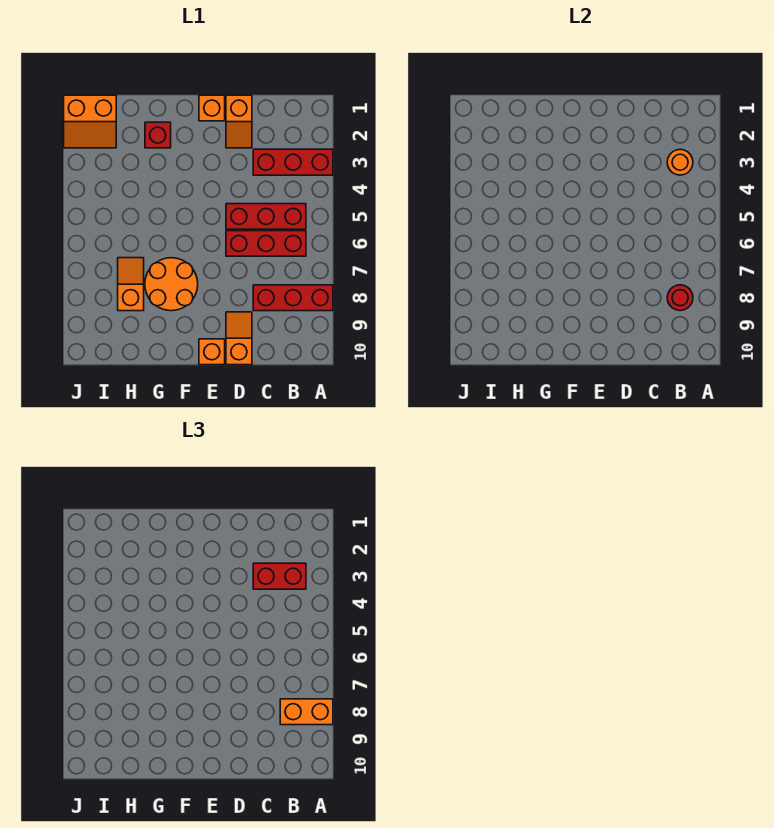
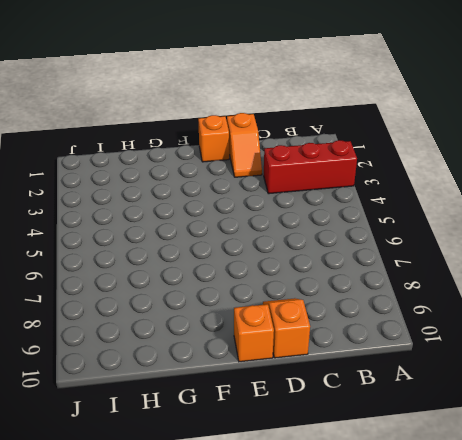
none -> red brick A8:C8 level 1
none -> red brick B5:D5 level 1
none -> red brick B6:D6 level 1

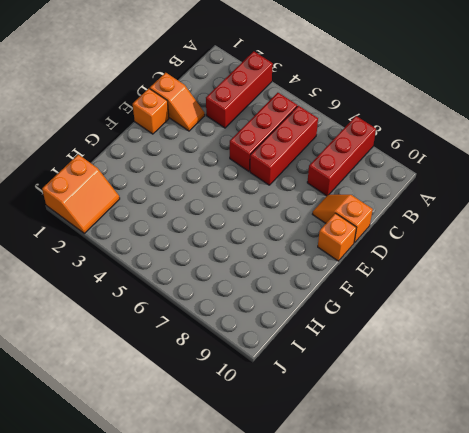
none -> orange round brick F7:G8 level 1
none -> red brick G2 level 1
none -> orange slope H7:H8 level 1 top 8

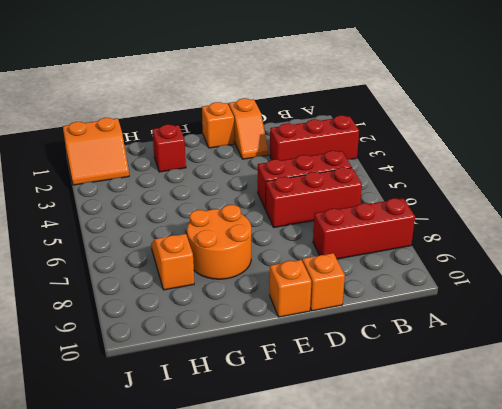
none -> orange round brick B3 level 2
none -> red round brick B8 level 2
none -> orange brick A8:B8 level 3

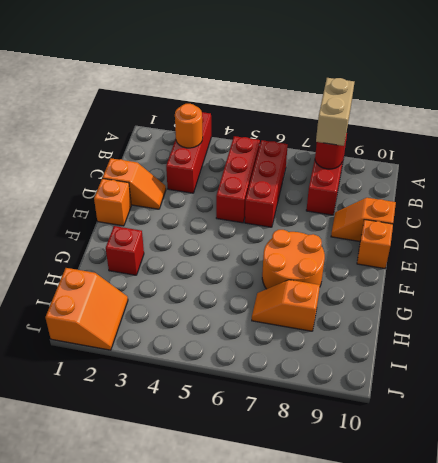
tan brick A8:B8 level 3 -> orange brick A8:B8 level 3
none -> red brick B3:C3 level 3

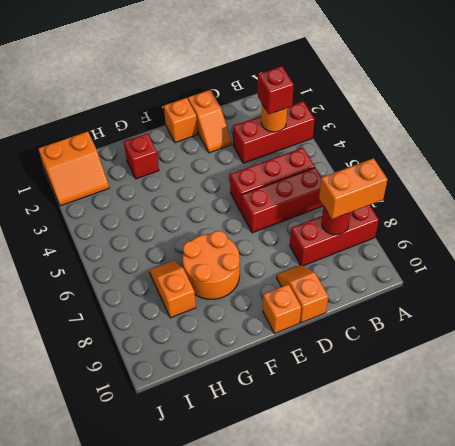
red brick B3 level 3 -> red brick B3:C3 level 3

